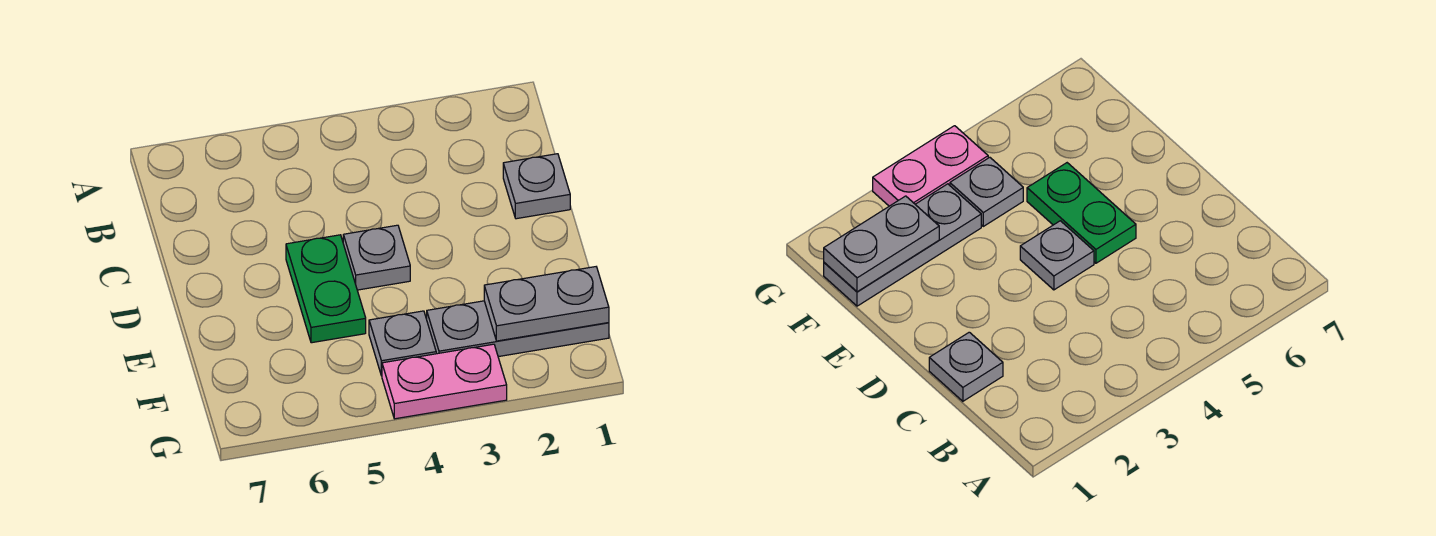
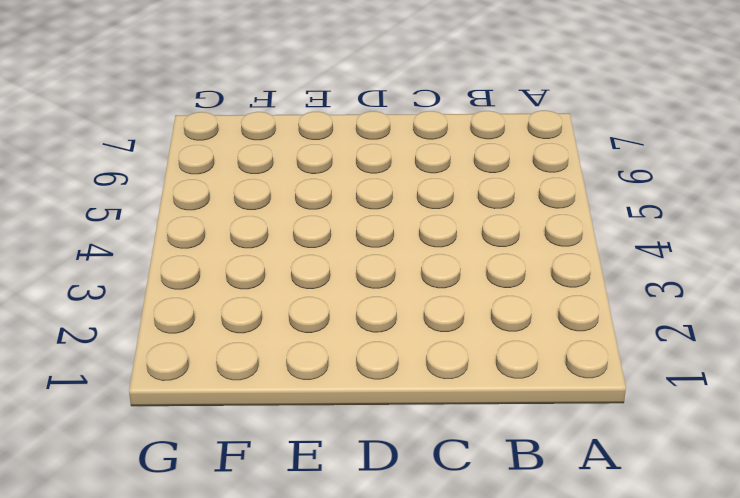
none -> grey plate C1 level 1
none -> grey plate D4 level 1

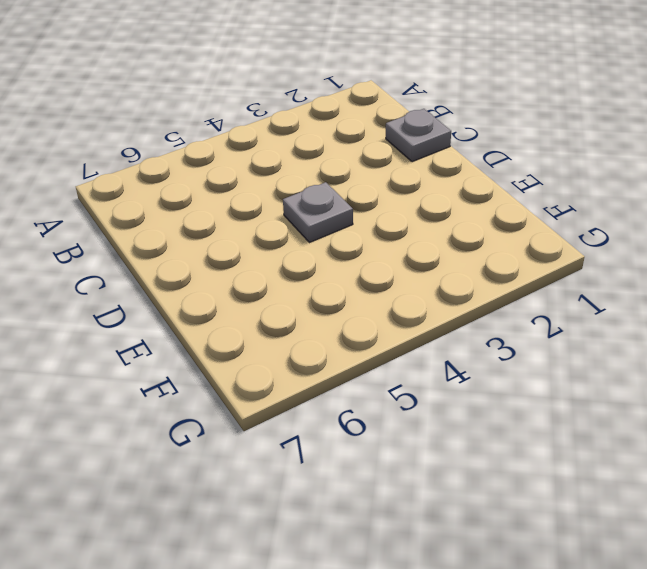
none -> green plate D5:E5 level 1
none -> grey plate F1:F3 level 1

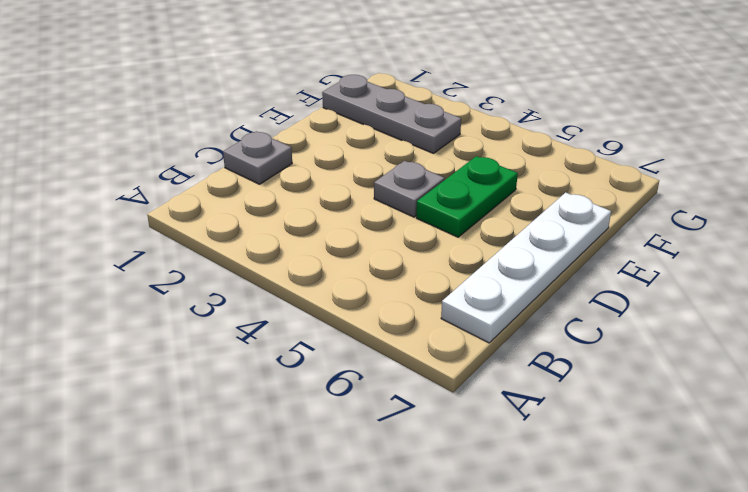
white plate B7:E7 level 1 -> none
none -> grey plate F4 level 1
none -> pink plate G3:G4 level 1

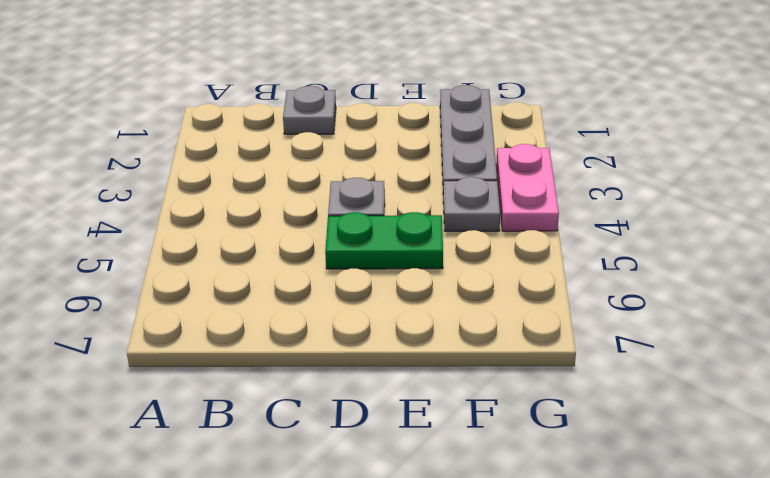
none -> grey plate F1:F2 level 2

